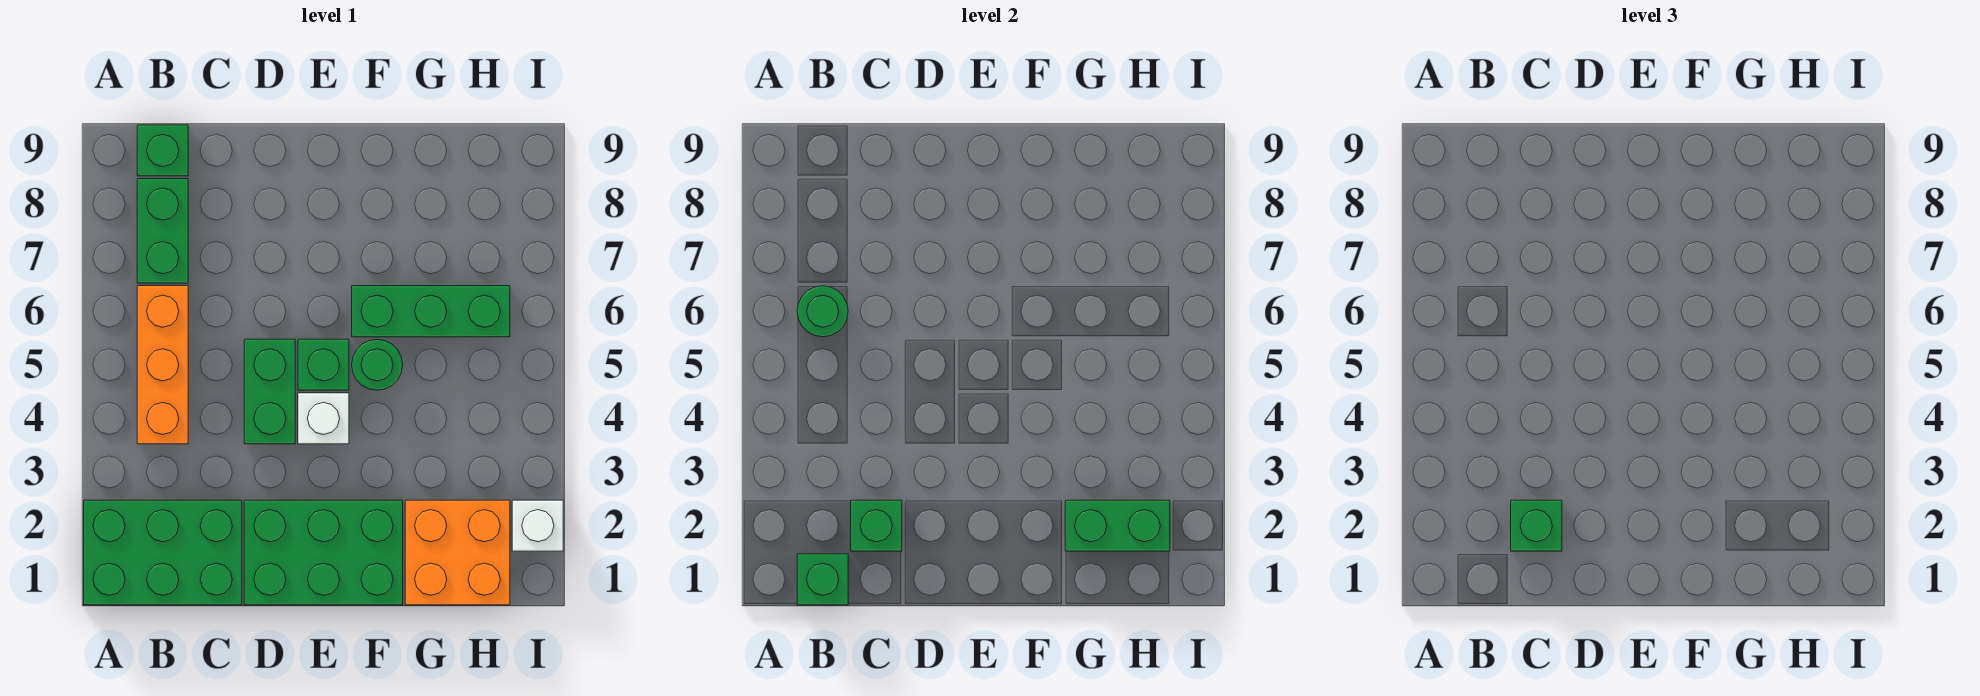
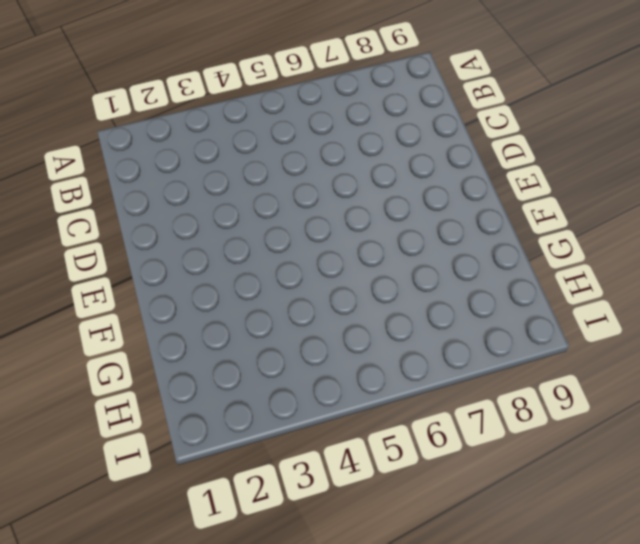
none -> green brick A1:C2 level 1
none -> orange brick B4:B6 level 1
none -> green brick B7:B8 level 1

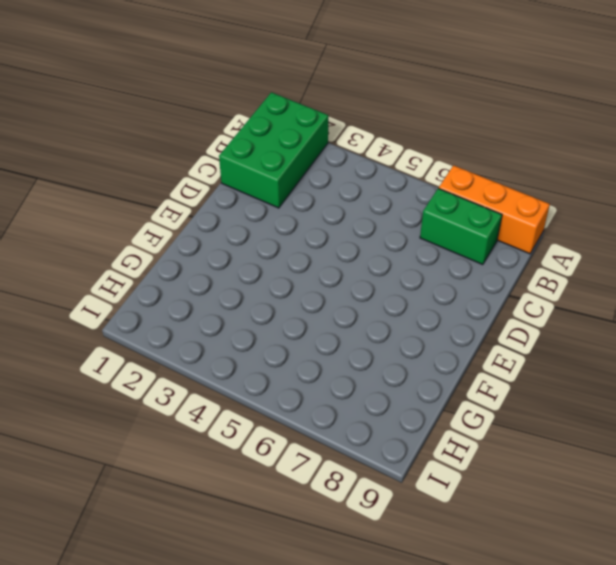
orange brick A7:A9 level 1 -> orange brick B4:B6 level 1
none -> green brick B9 level 1
none -> green brick D1:F2 level 1
none -> green brick D4:D5 level 1

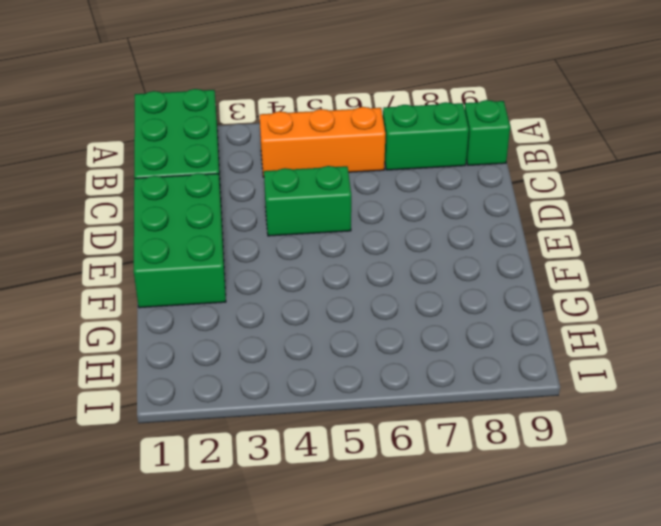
none -> white brick E4 level 1
none -> green brick E5 level 1
none -> green round brick F5 level 1

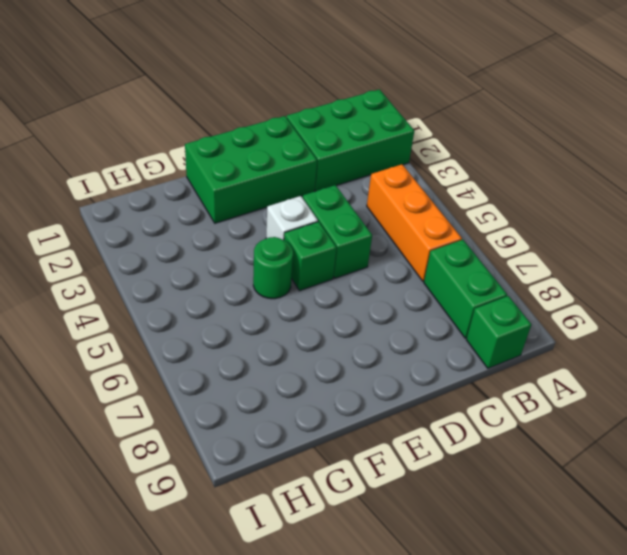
none -> green brick F6:H6 level 1
none -> orange brick G1:H2 level 1
none -> white brick I2 level 1

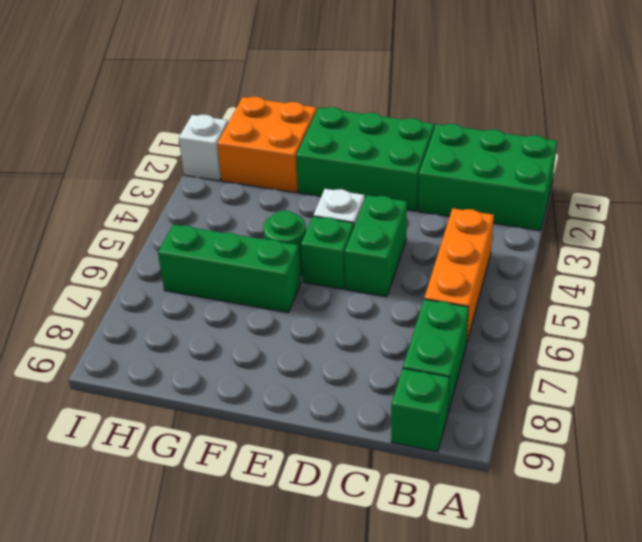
none -> green brick B1 level 2
none -> green round brick B6 level 2
none -> green brick C2 level 2

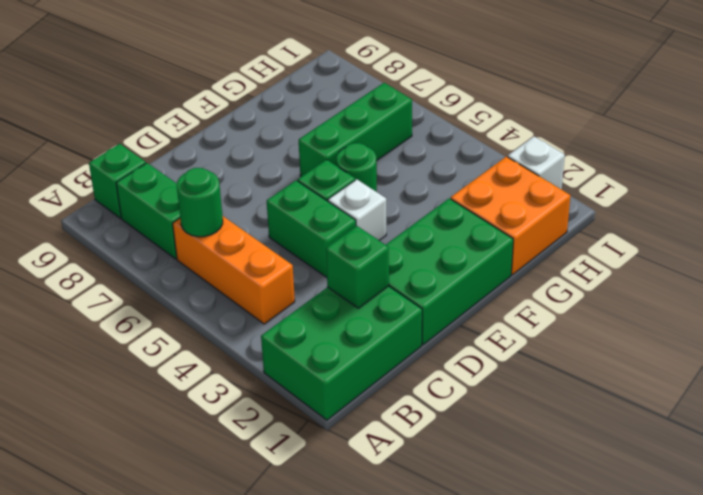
none -> green brick B1 level 2
none -> green brick G2:H2 level 2
none -> green brick C2 level 3

